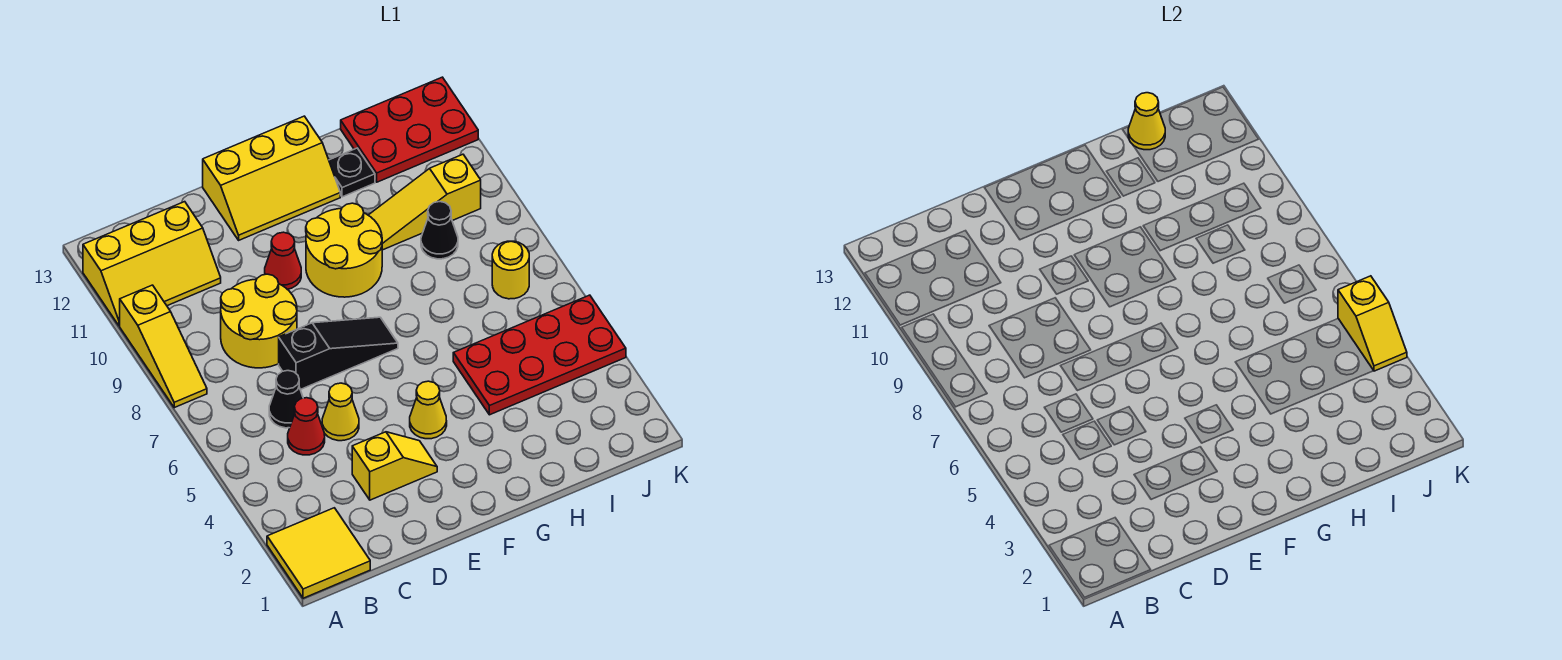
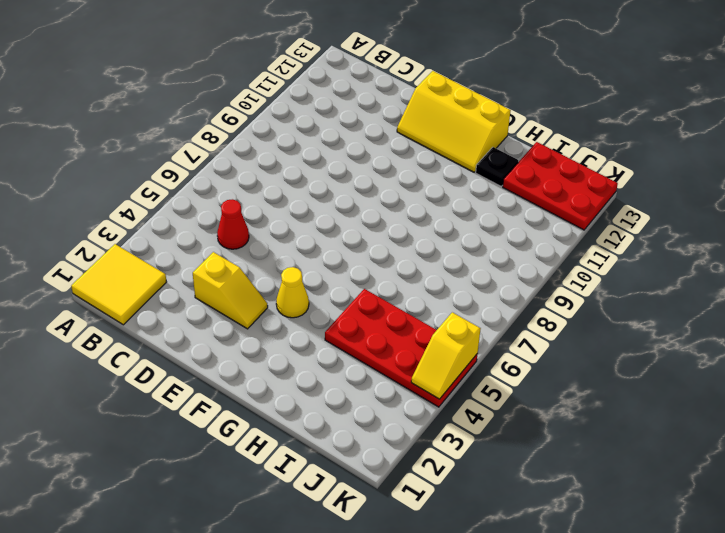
none -> yellow slope A8:A10 level 1 top 10
none -> yellow slope A11:C12 level 1 top 12
none -> black cone C6 level 1

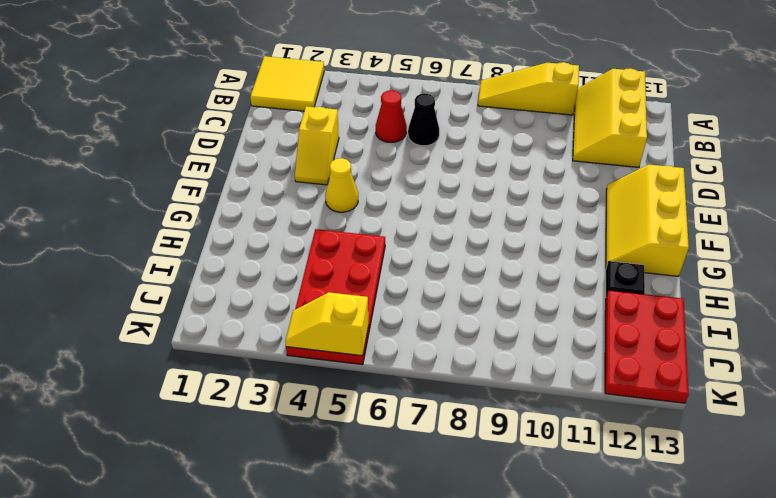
none -> yellow round brick C8:D9 level 1
none -> yellow cone D5 level 1
none -> black slope D7:F7 level 1 top D

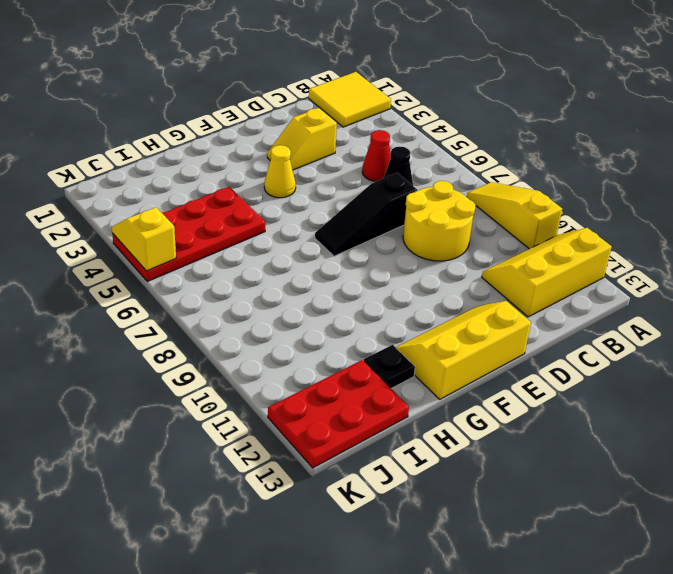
none -> yellow cone D5 level 1
none -> red cone E10 level 1
none -> yellow round brick F9:G10 level 1

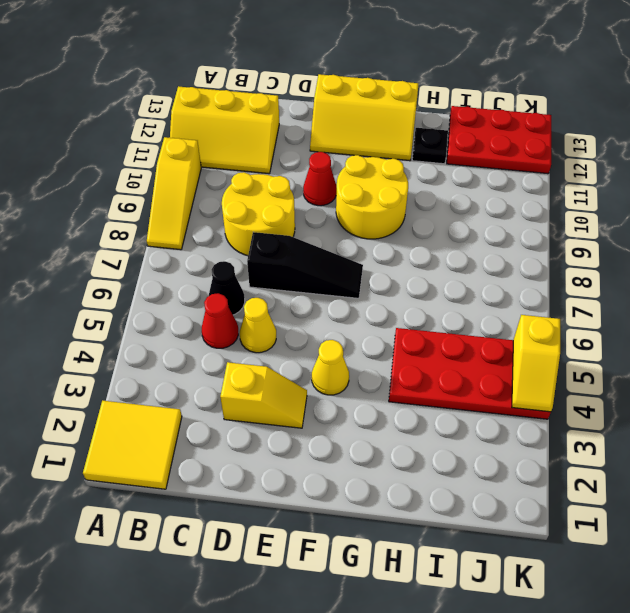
none -> yellow slope H10:J10 level 1 top J
none -> black cone I9 level 1
none -> yellow round brick J7 level 1

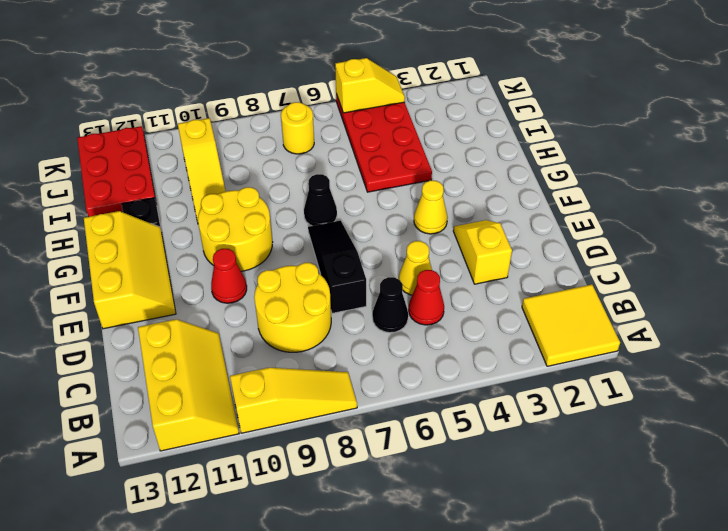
black cone G7 level 1 -> black cone I9 level 1
none -> yellow cone I13 level 2

